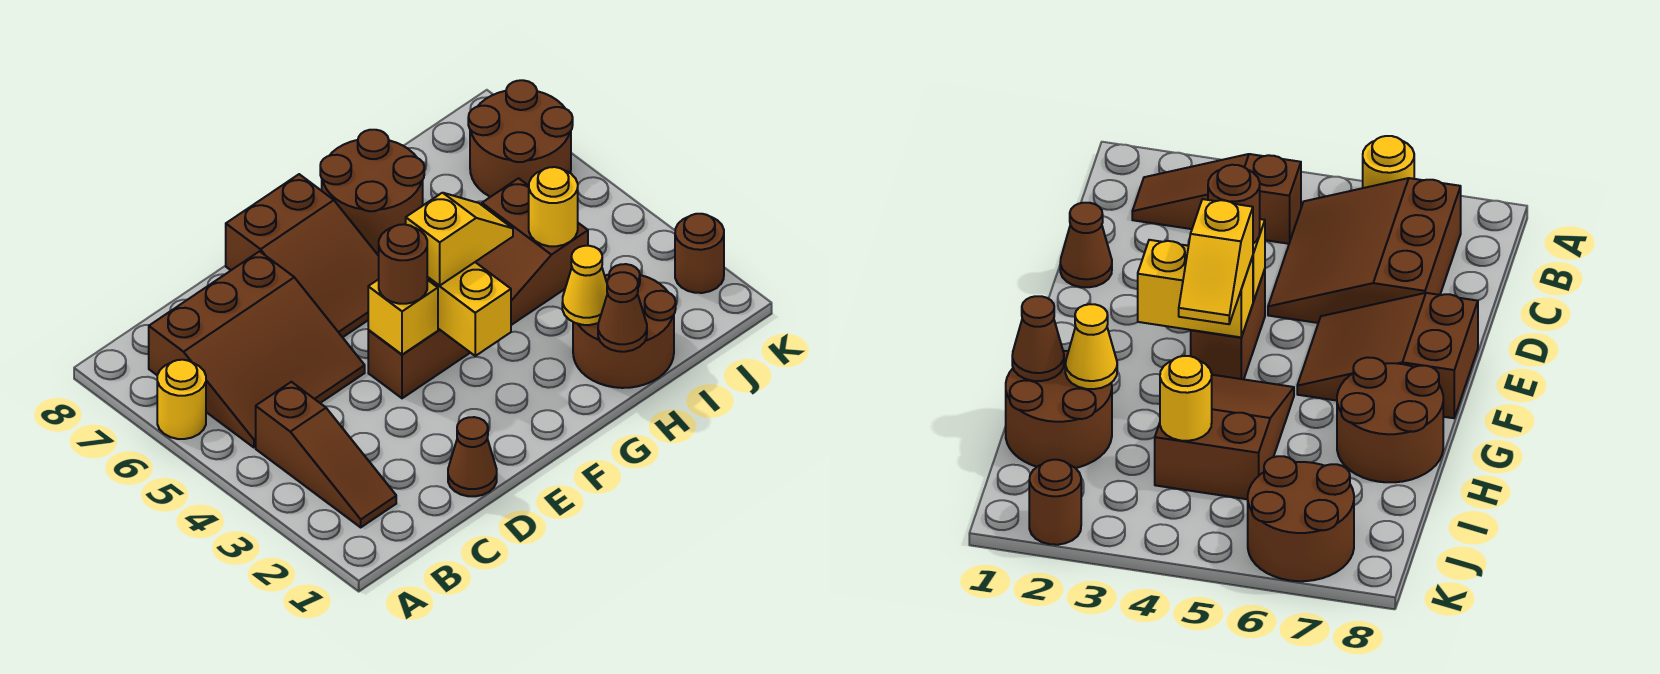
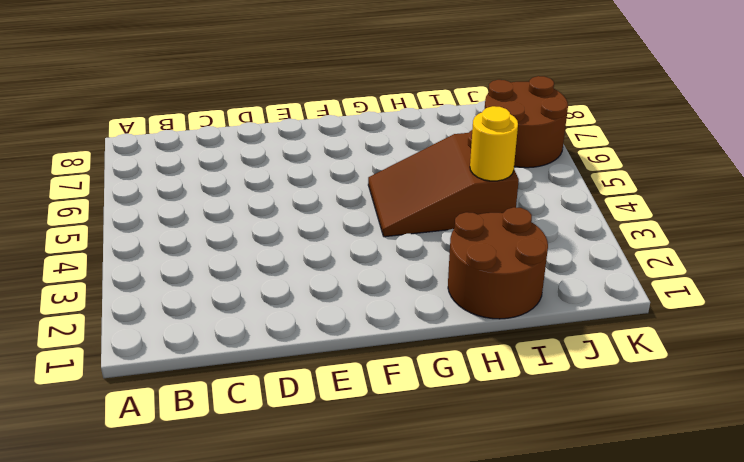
none -> yellow round brick A6 level 1
none -> brown slope B2:B4 level 1 top 4
none -> brown slope B5:D7 level 1 top 7

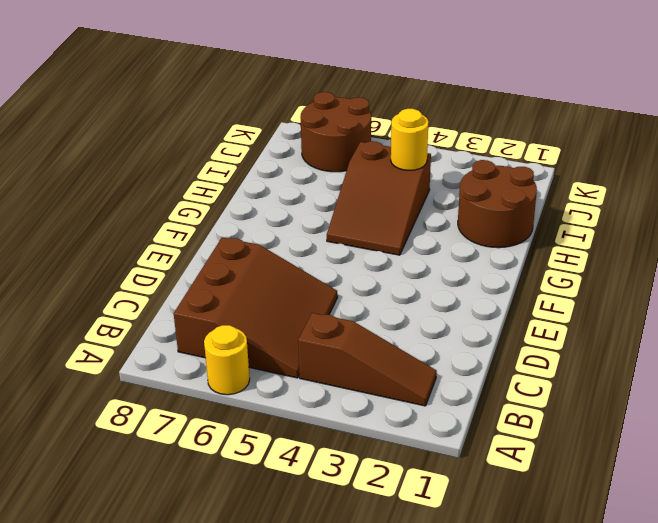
none -> brown cone D1 level 1
none -> brown brick E4:F4 level 1
none -> brown slope E6:F8 level 1 top 8

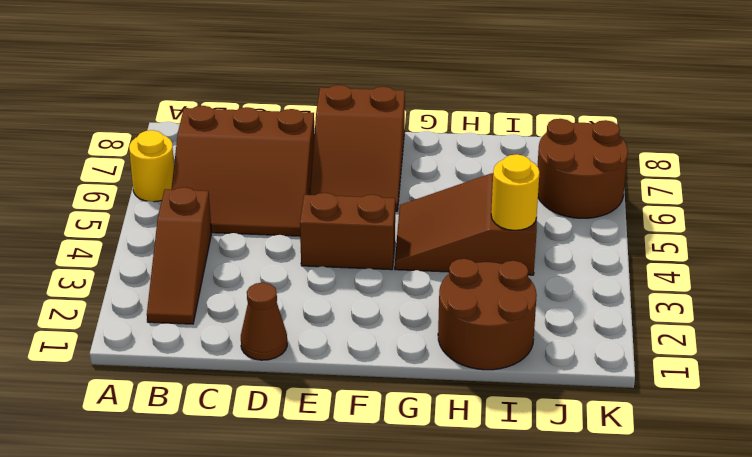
none -> brown round brick G7:H8 level 1
none -> brown round brick K2 level 1
none -> yellow brick E4 level 2

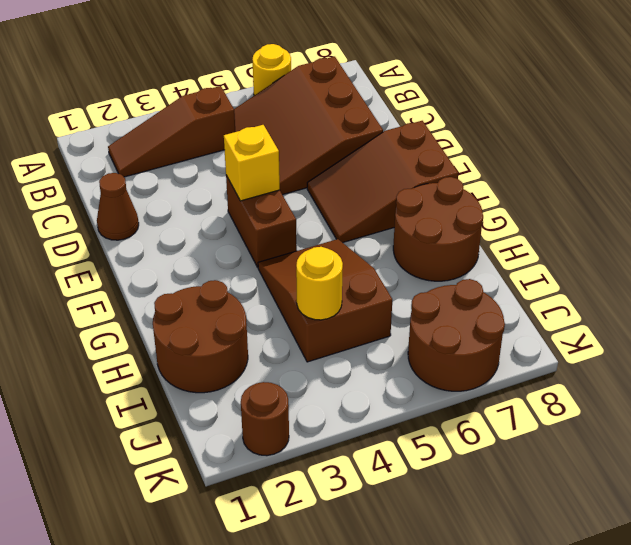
none -> yellow brick F3:F4 level 2
none -> brown cone H1 level 2
none -> yellow cone H2 level 2

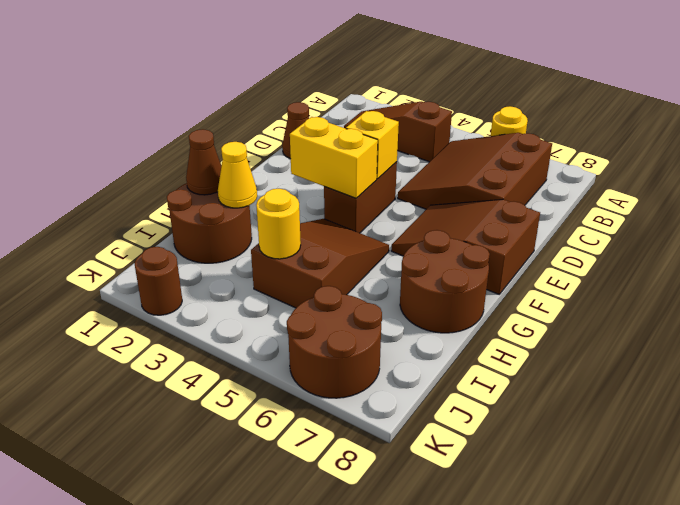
none -> brown round brick E4 level 3
none -> yellow slope F4:G4 level 3 top F

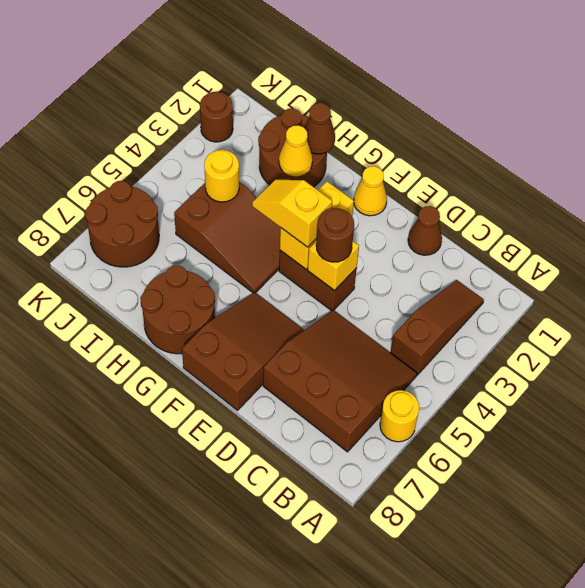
yellow cone F1 level 1 -> none

